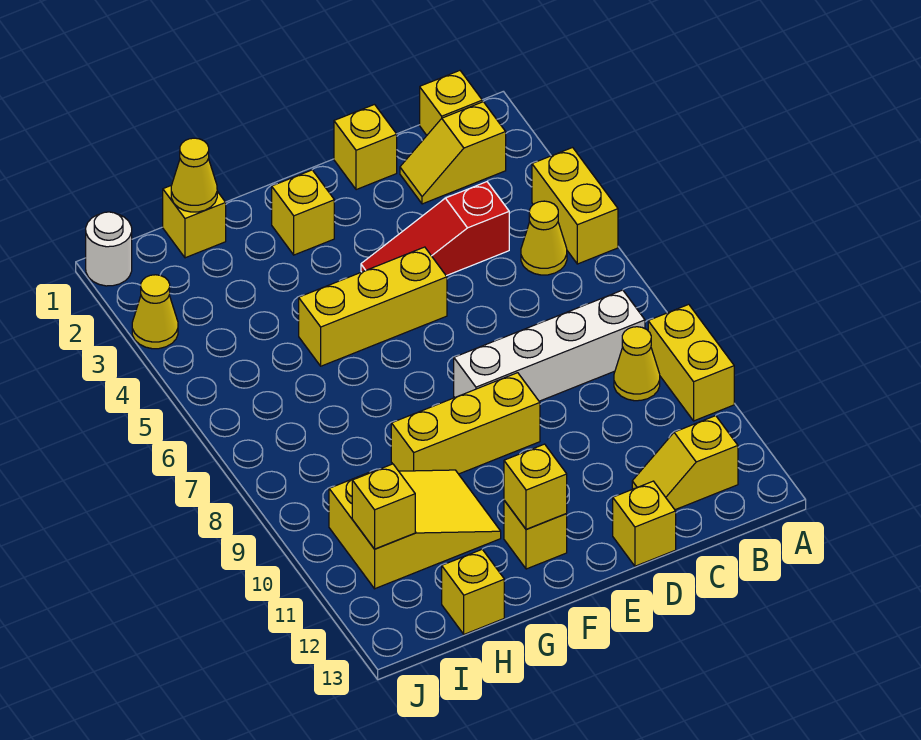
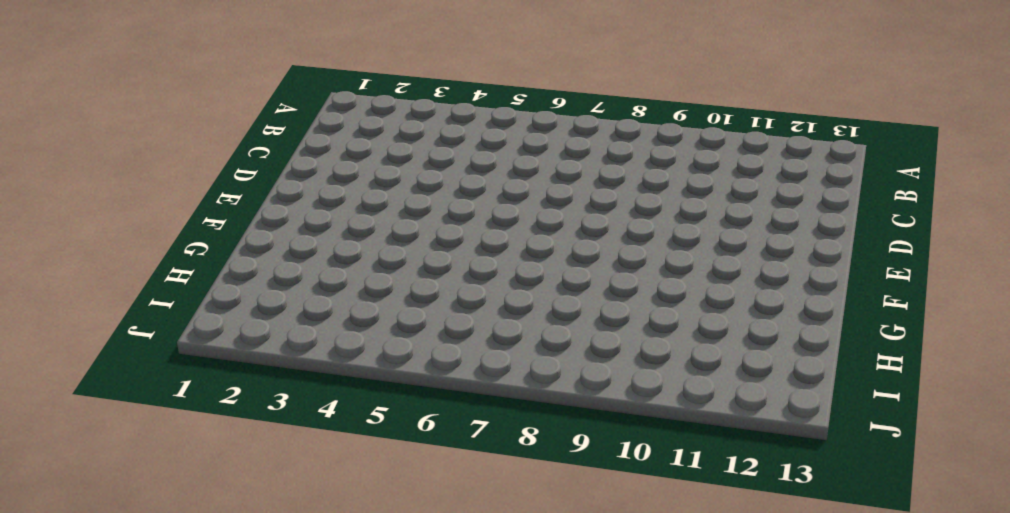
none -> yellow brick A4:A5 level 1
none -> yellow brick A9:A10 level 1
none -> yellow brick B1 level 1

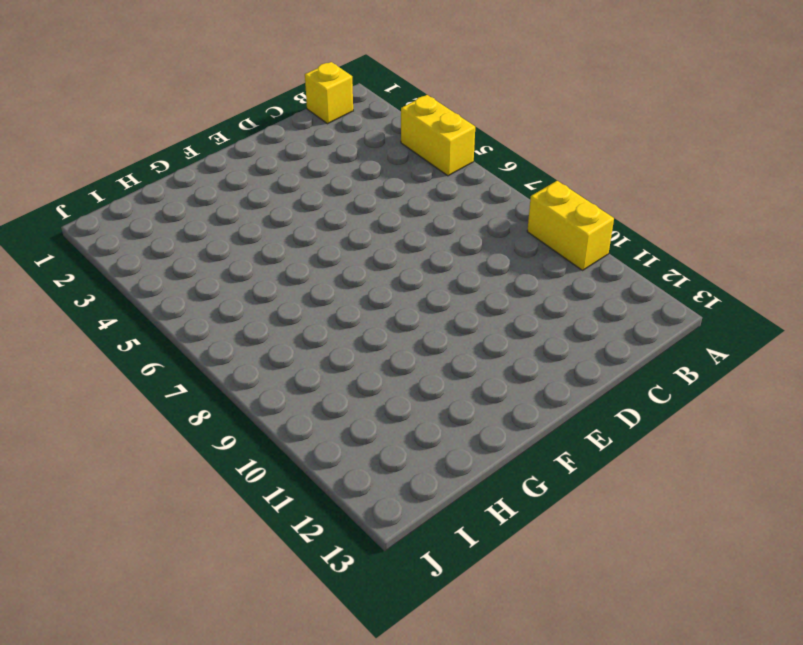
none -> yellow slope B2:C2 level 1 top B
none -> yellow cone B5 level 1
none -> white brick B8:E8 level 1

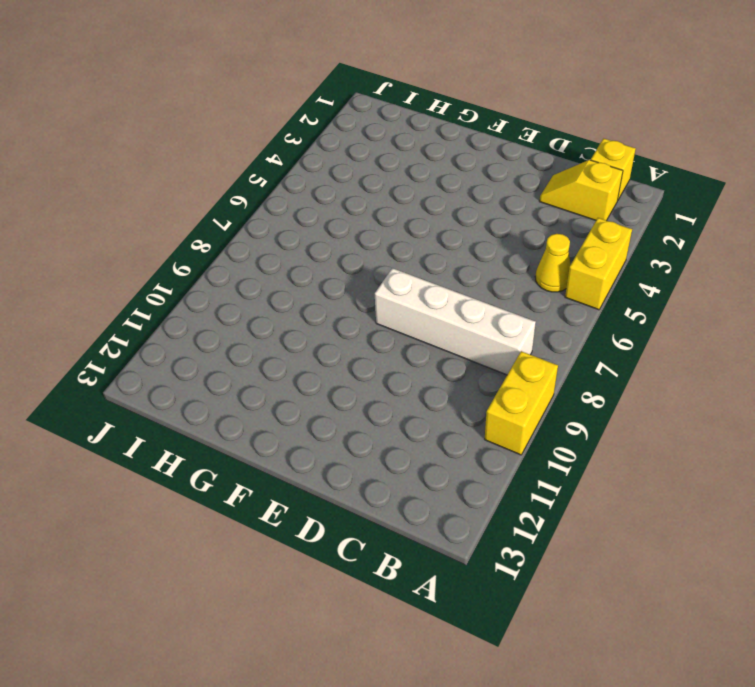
none -> yellow cone B9 level 1
none -> yellow slope B12:C12 level 1 top B
none -> red slope C4:E4 level 1 top C

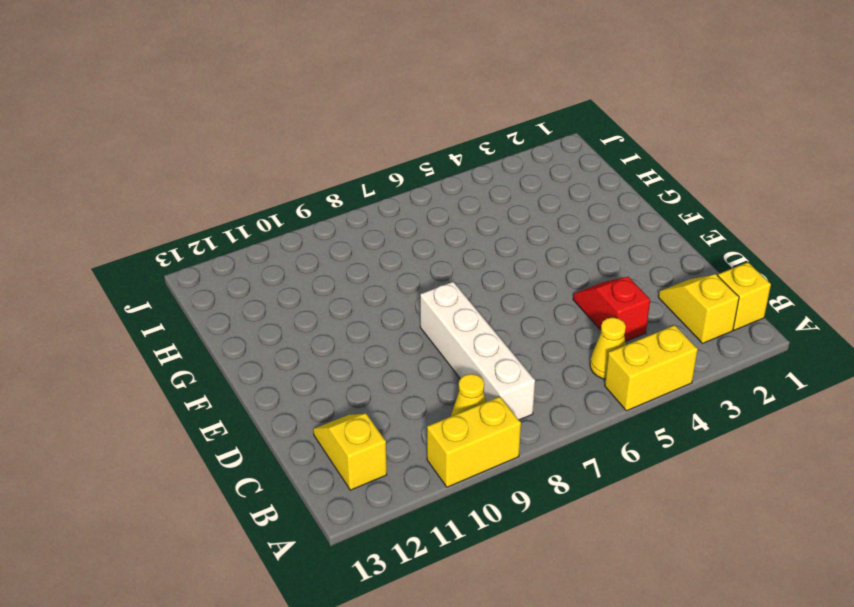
red slope C4:D4 level 1 top C -> red slope C4:E4 level 1 top C
none -> yellow brick D1 level 1
none -> yellow brick D13 level 1
none -> yellow brick E5:G5 level 1

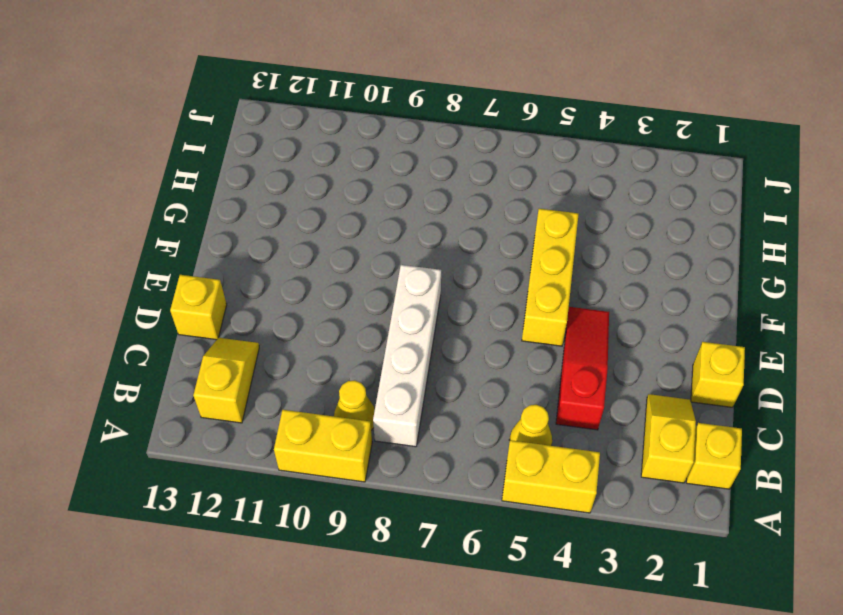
none -> yellow brick E9:G9 level 1
none -> yellow brick F2 level 1
none -> yellow brick F12 level 1

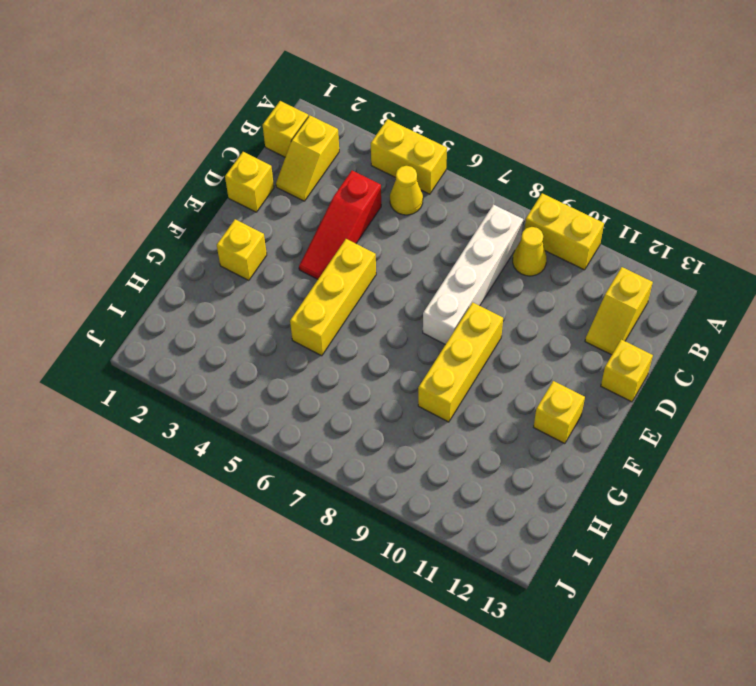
none -> yellow slope G10:I11 level 1 top I
none -> yellow brick H1 level 1
none -> yellow brick H13 level 1

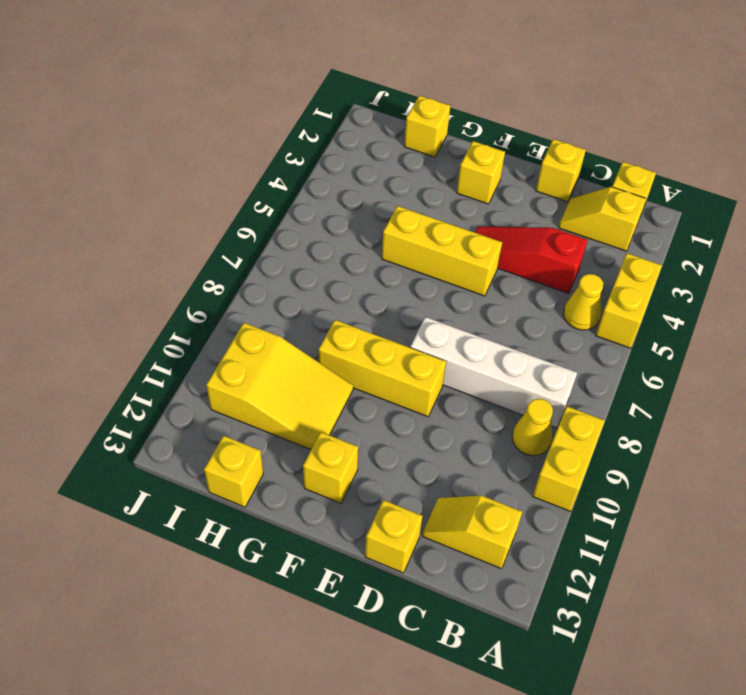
none -> white round brick J1 level 1
none -> yellow cone J3 level 1
none -> yellow brick F12 level 2

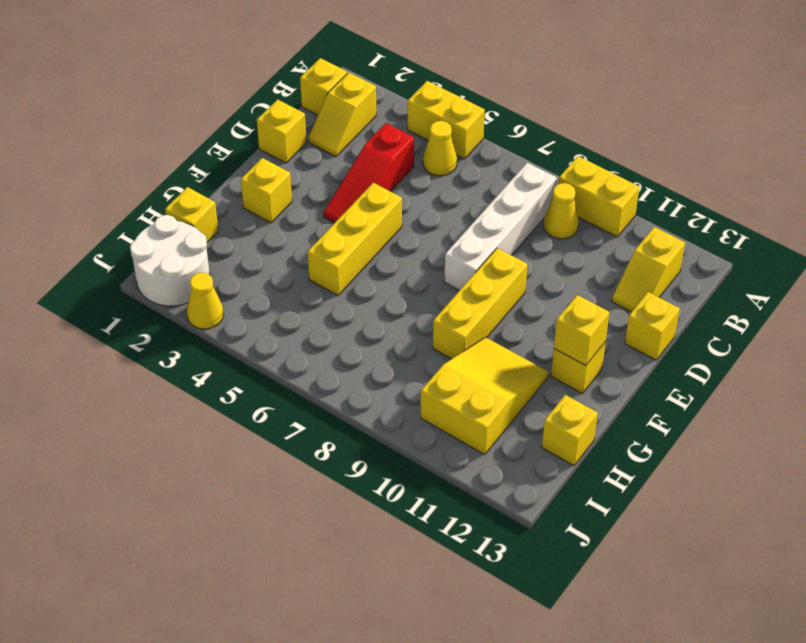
white round brick I1:J2 level 1 -> white round brick J1 level 1
none -> yellow cone H1 level 2
none -> yellow brick I11 level 2

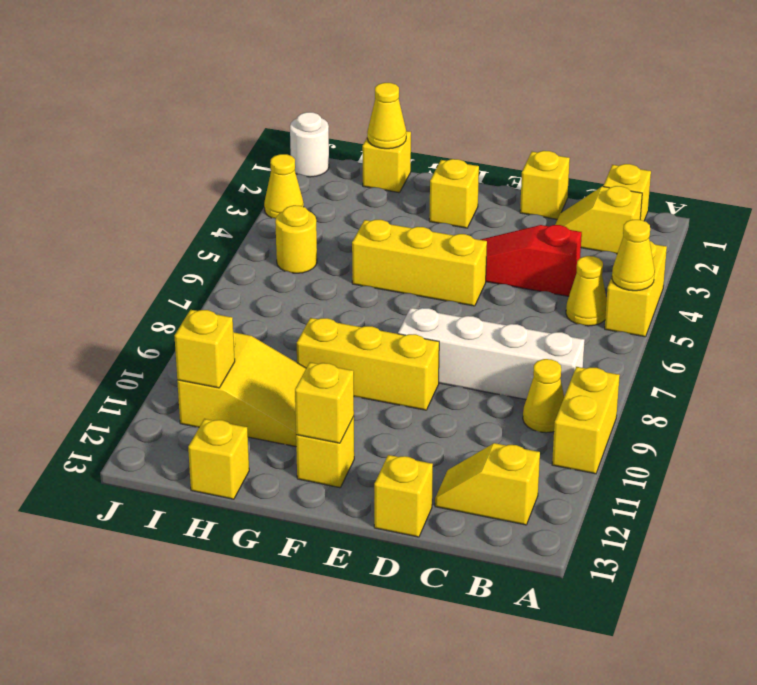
yellow cone A5 level 2 -> none
yellow round brick I5 level 1 -> none

